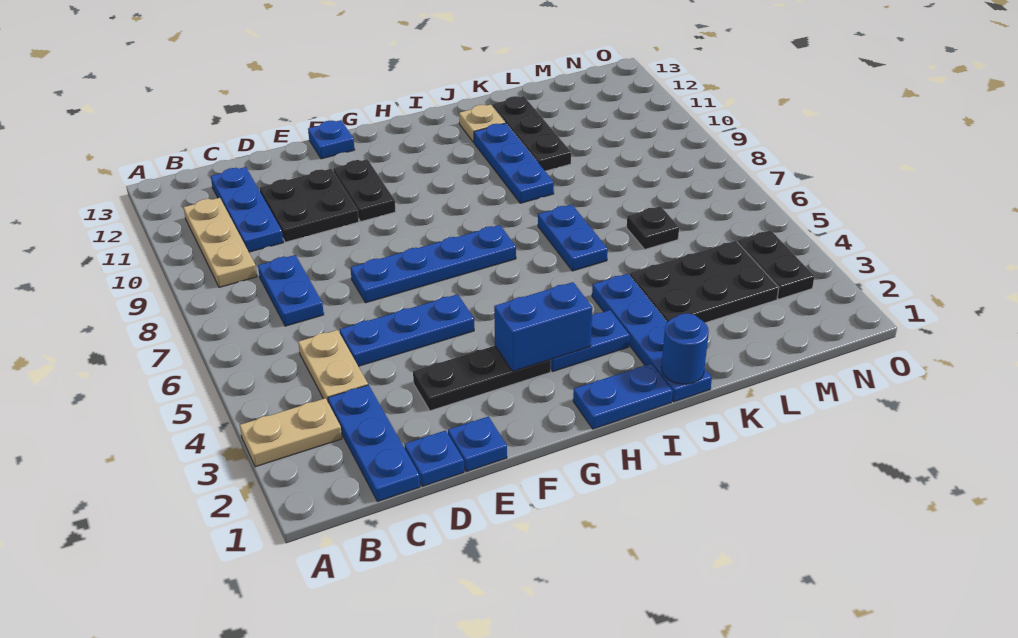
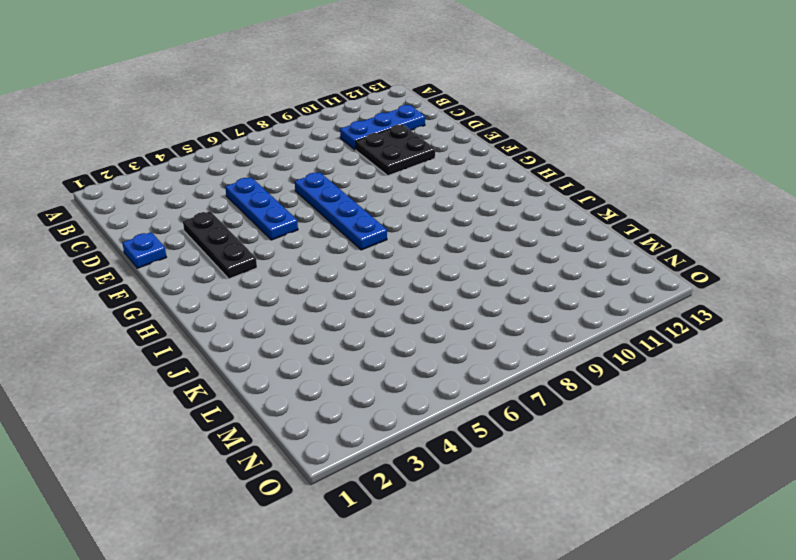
none -> tan plate A3:B3 level 1
none -> tan plate B9:B11 level 1
none -> blue plate C1:C3 level 1

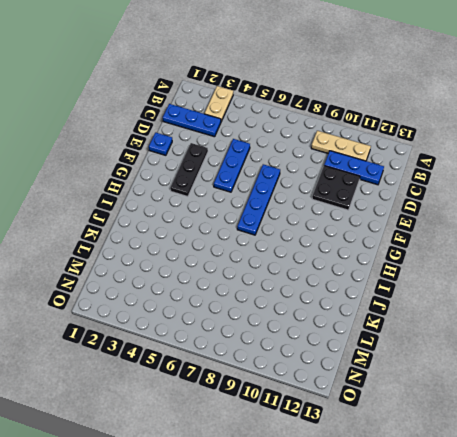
none -> tan plate C4:C5 level 1
none -> blue plate C7:C8 level 1
none -> blue plate D1 level 1

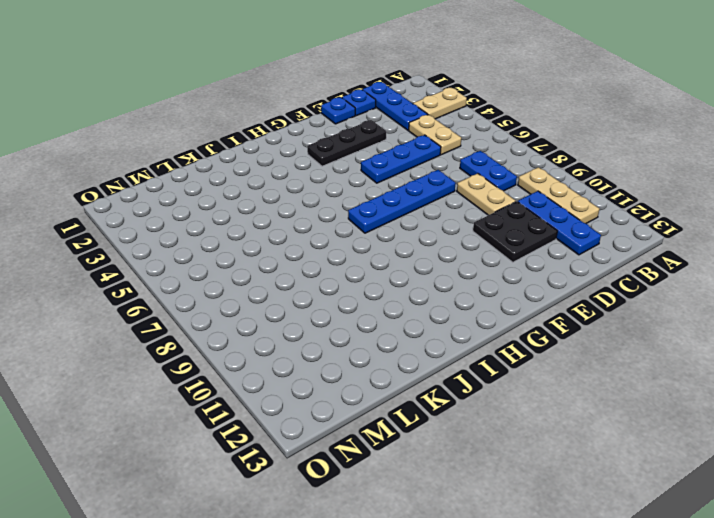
tan plate D8:D9 level 1 -> none
none -> black plate F10:F11 level 1
none -> blue plate F13 level 1
none -> blue plate H1:I1 level 1

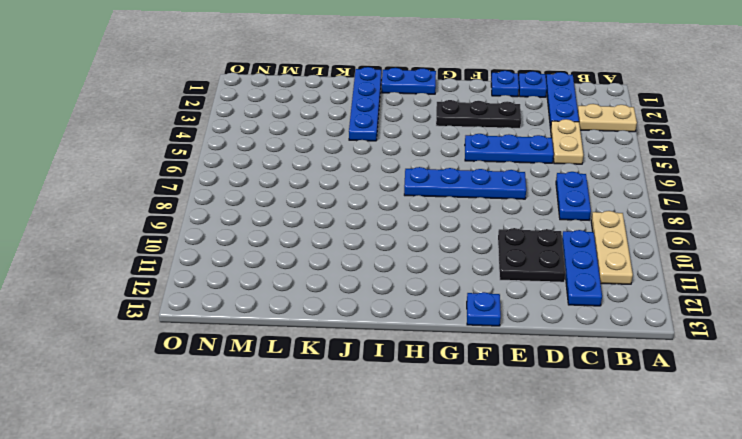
none -> black plate F10:F11 level 1
none -> blue plate H3:I3 level 1
none -> blue plate J6:J7 level 1

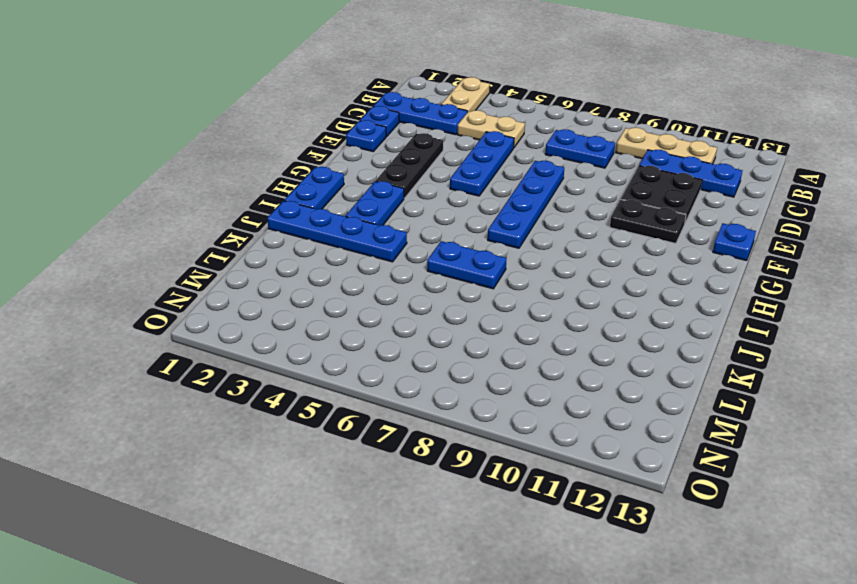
none -> blue plate J9:J11 level 1
none -> tan plate J12 level 1
none -> black plate K3:M4 level 1

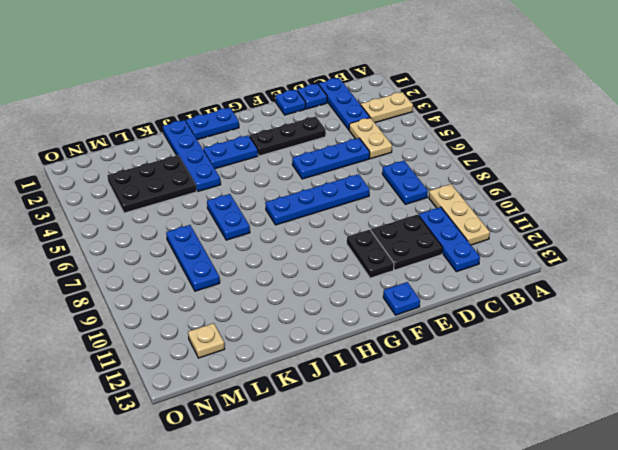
blue plate L7:L9 level 1 -> blue plate J9:J11 level 1
tan plate M12 level 1 -> tan plate J12 level 1
none -> black plate K10:K12 level 1
none -> black plate L6 level 1
none -> black plate N3:N4 level 1

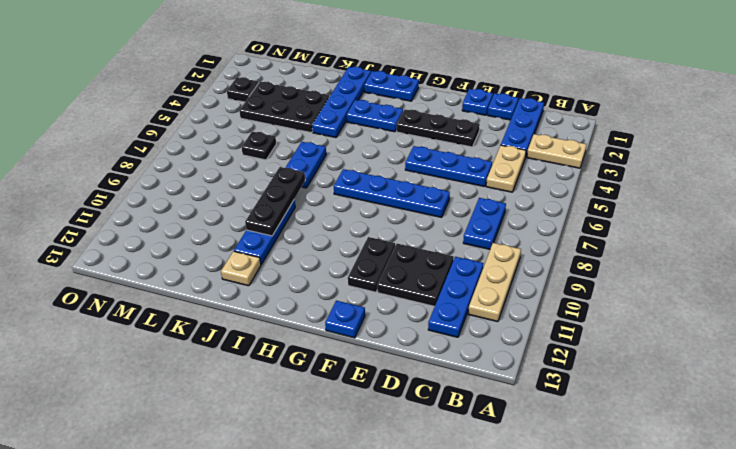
black plate J8:J10 level 2 -> black plate K10:K12 level 1
black plate N3 level 1 -> black plate N3:N4 level 1
none -> blue brick G3:H3 level 2
none -> blue round brick J1 level 2

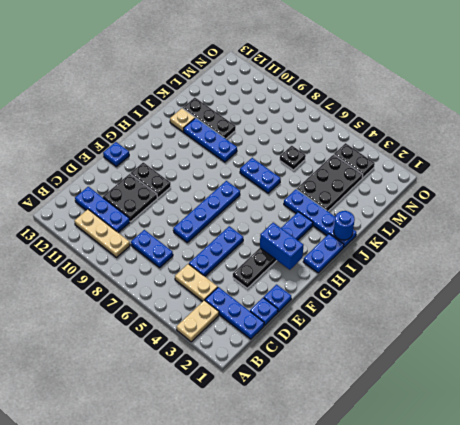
blue brick G2:G3 level 2 -> blue brick G3:H3 level 2

